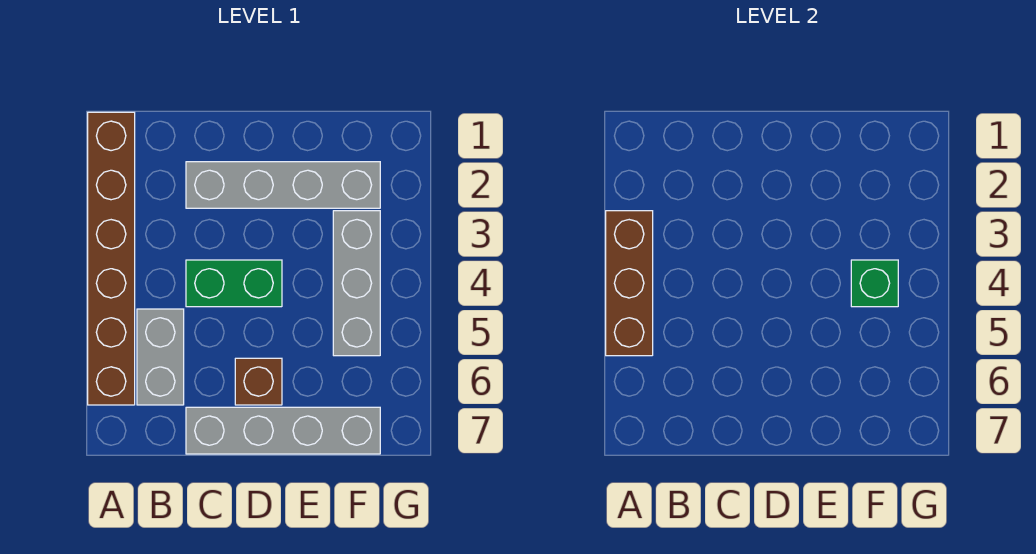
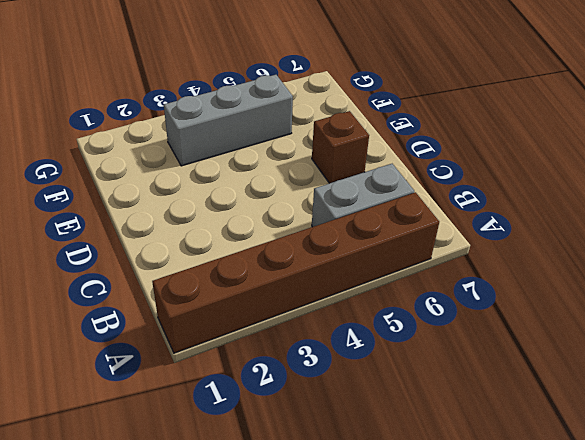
none -> grey brick C2:F2 level 1
none -> green brick C4:D4 level 1

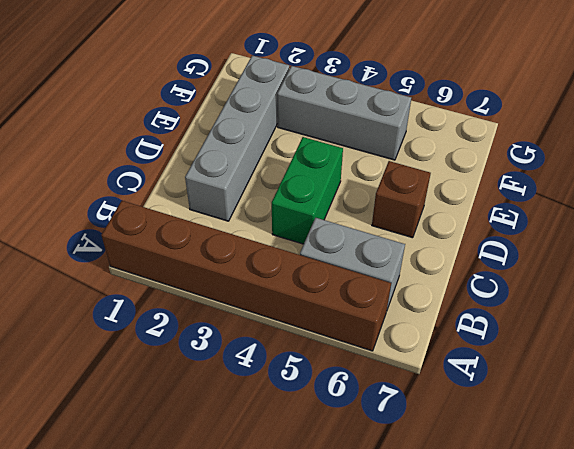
none -> grey brick C7:F7 level 1
none -> brown brick A3:A5 level 2

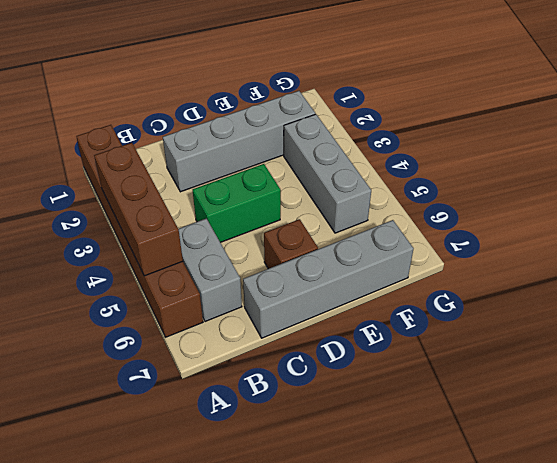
none -> green brick F4 level 2

